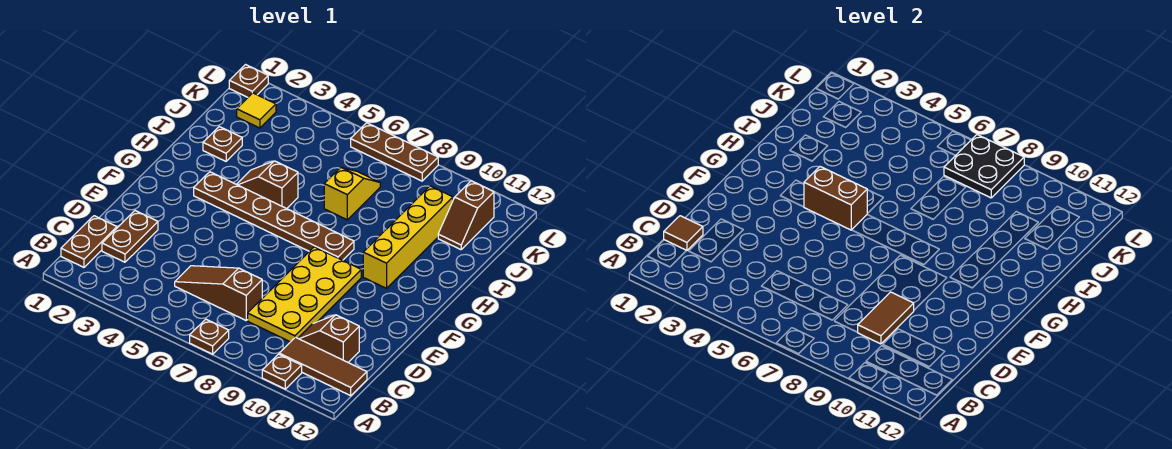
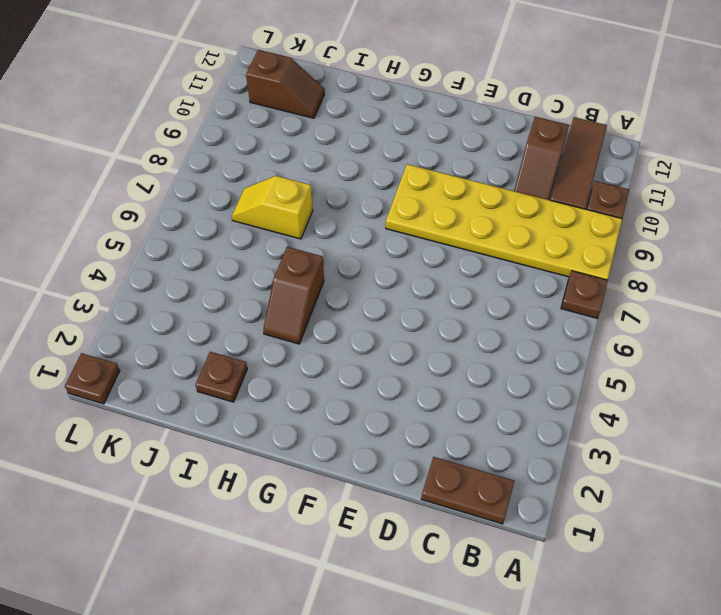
yellow plate A8:F9 level 1 -> yellow plate C8:F9 level 1
none -> brown plate C2:D2 level 1
none -> brown slope C5:C7 level 1 top 7
none -> brown plate G3:G8 level 1

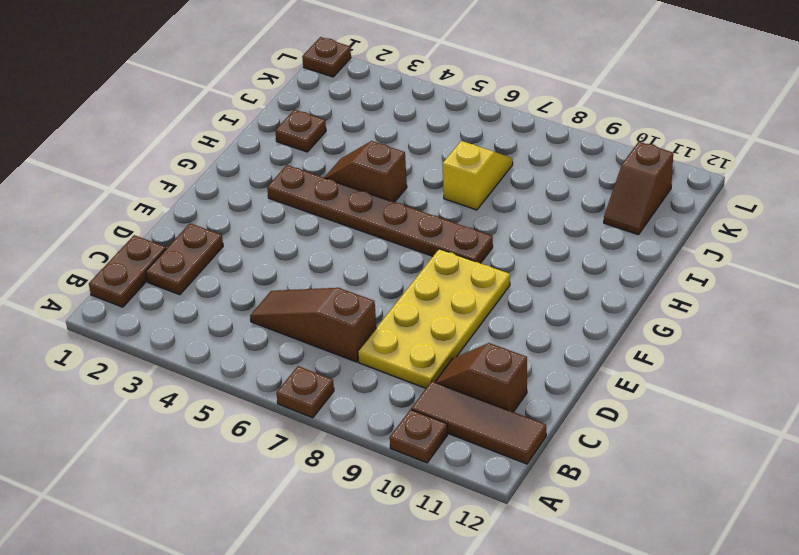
none -> yellow brick G10:J10 level 1
none -> yellow tile K2 level 1
none -> brown plate L6:L8 level 1

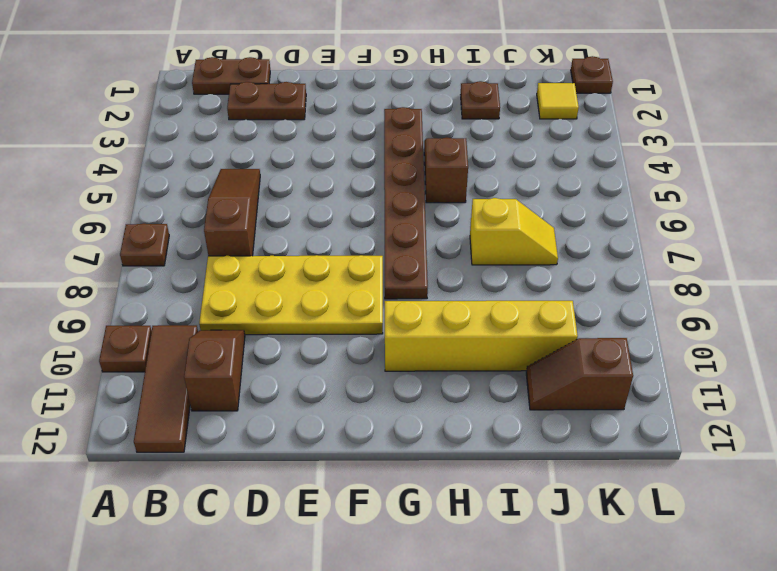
none -> brown plate L6:L8 level 1
none -> brown tile C1 level 2
none -> brown tile C9:D9 level 2

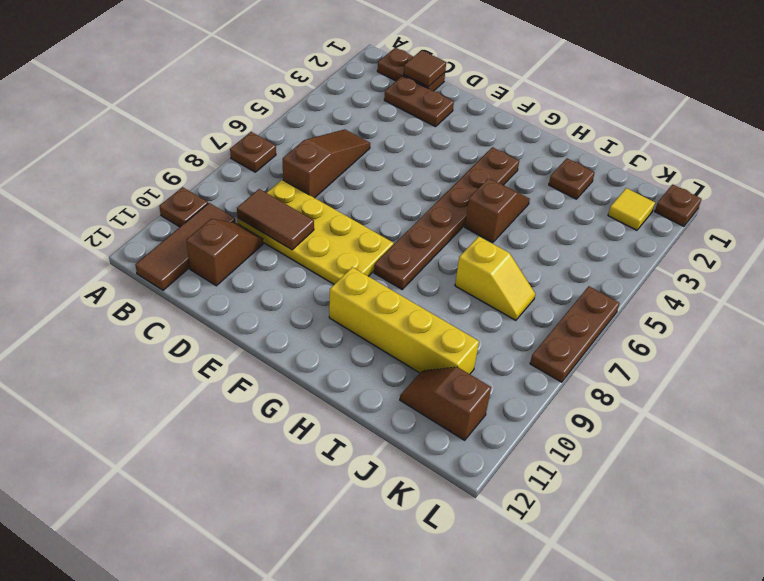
none -> brown brick G4:G5 level 2
none -> black plate K7:L8 level 2

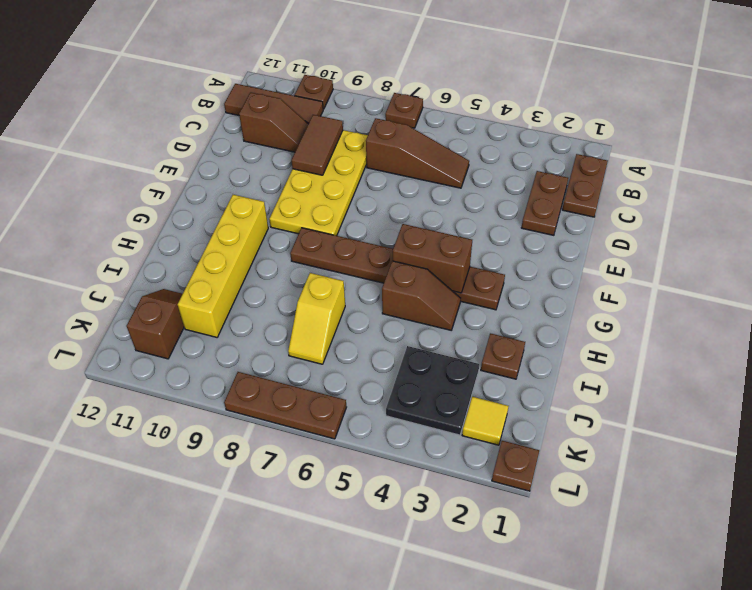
black plate J3:K4 level 1 -> black plate K7:L8 level 2
none -> brown tile C1 level 2

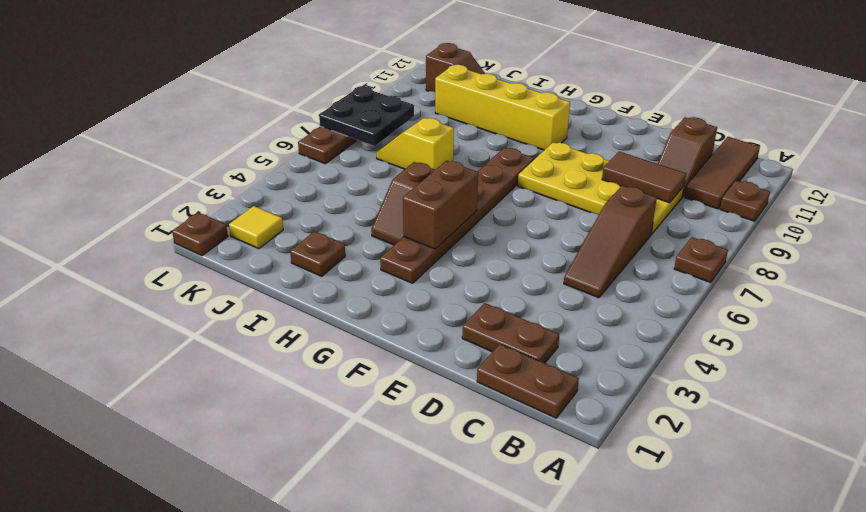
none -> brown tile C1 level 2

